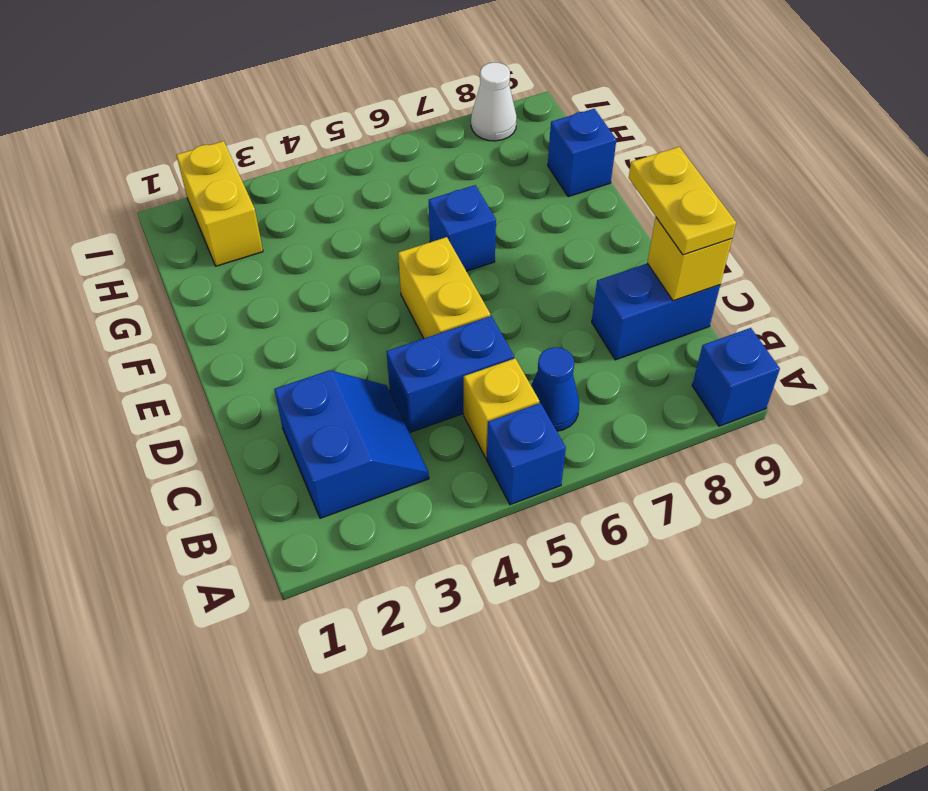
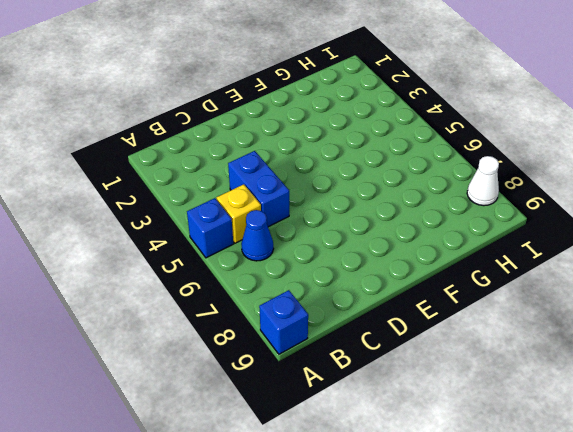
none -> blue slope B2:C3 level 1 top 2
none -> blue brick C8:C9 level 1
none -> yellow brick D5:E5 level 1

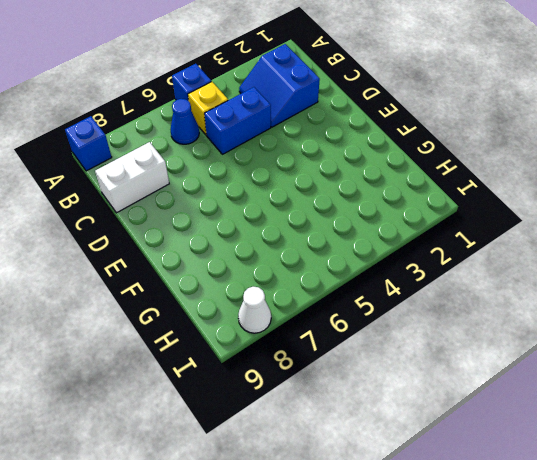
white brick C8:C9 level 1 -> blue brick C8:C9 level 1
none -> yellow brick D5:E5 level 1
none -> blue brick F6 level 1
none -> blue brick G9 level 1

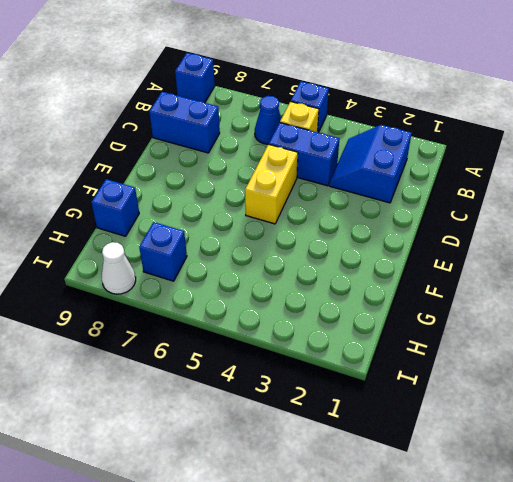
blue brick H7 level 1 -> blue brick F6 level 1
none -> yellow brick H2:I2 level 1
none -> yellow brick C9 level 2
none -> yellow plate C9:D9 level 3

